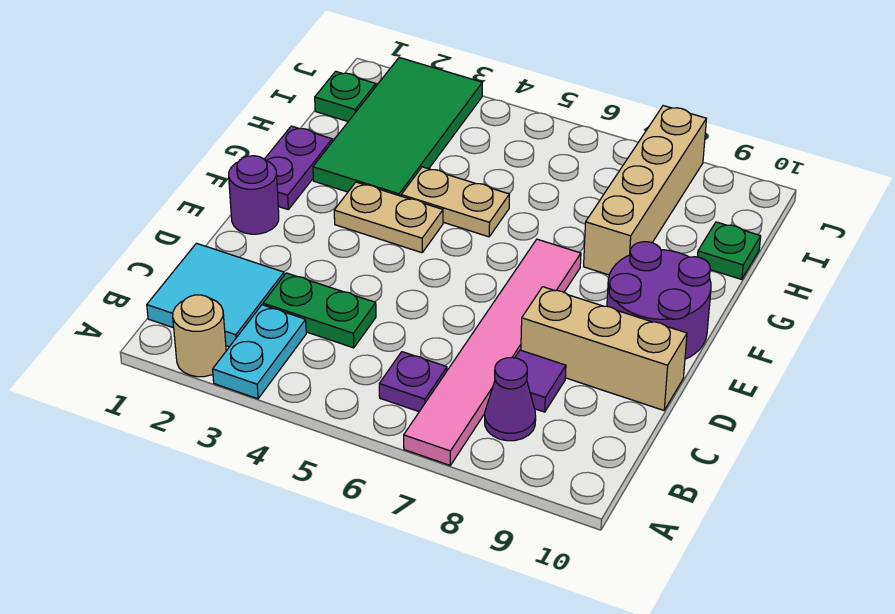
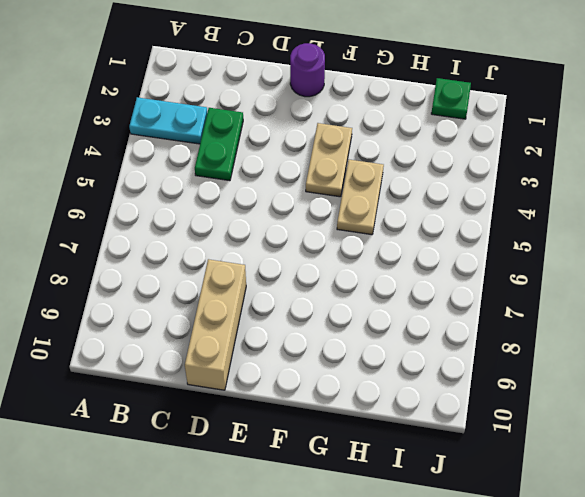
none -> tan round brick A2 level 1
none -> pink tile A7:F7 level 1
none -> cyan tile B1:C2 level 1

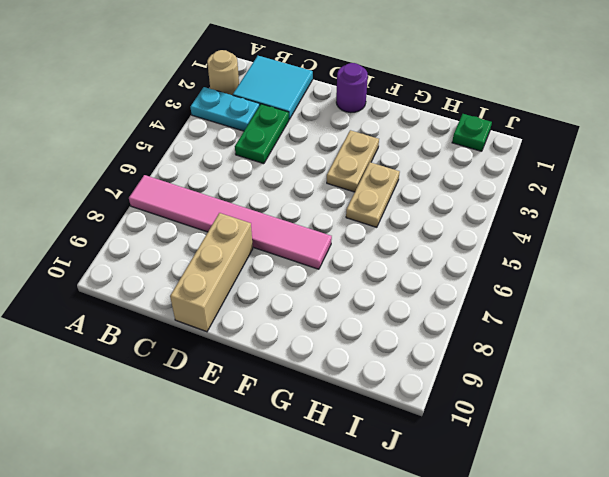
none -> purple plate B6 level 1
none -> purple cone B8 level 1
none -> purple tile C8 level 1

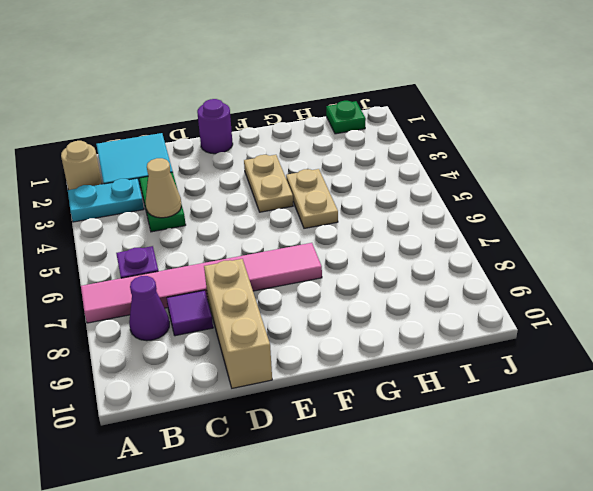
tan cone C4 level 2 -> none
none -> purple round brick E9:F10 level 1
none -> purple plate F1:G1 level 1
none -> green tile G2:J3 level 1

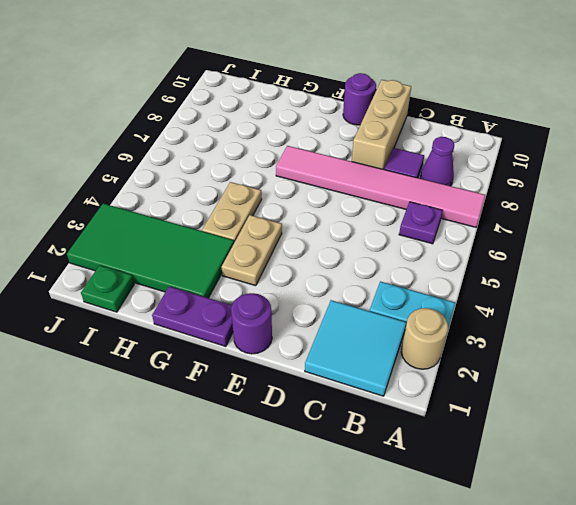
purple round brick E10 level 1 -> purple round brick E9:F10 level 1
none -> green plate C3:C4 level 1
none -> tan brick G8:J8 level 1
none -> green plate H10 level 1

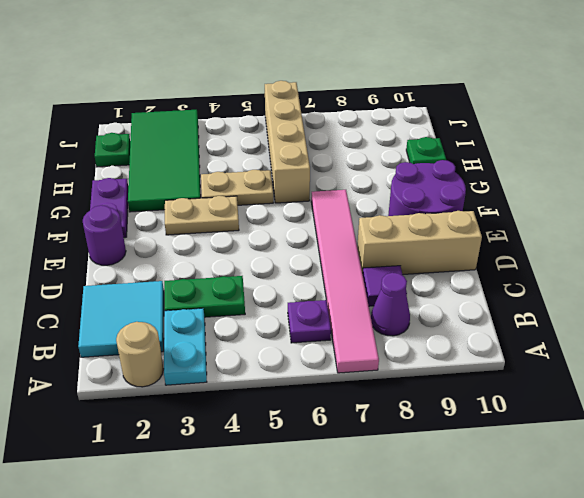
tan brick G6:J6 level 1 -> tan brick G8:J8 level 1

